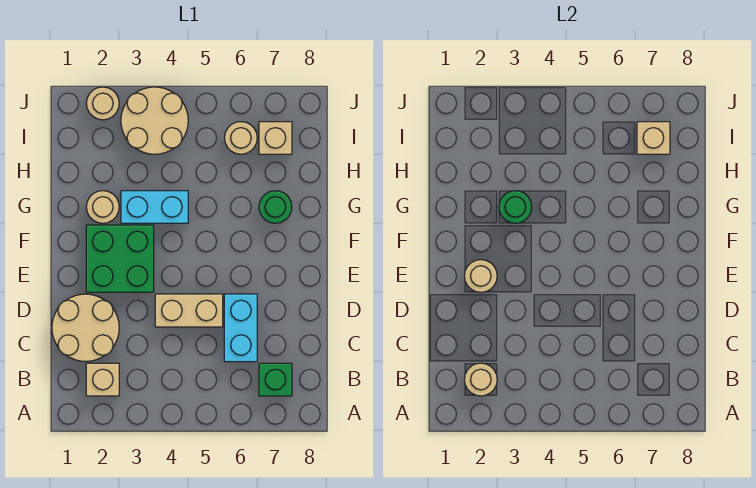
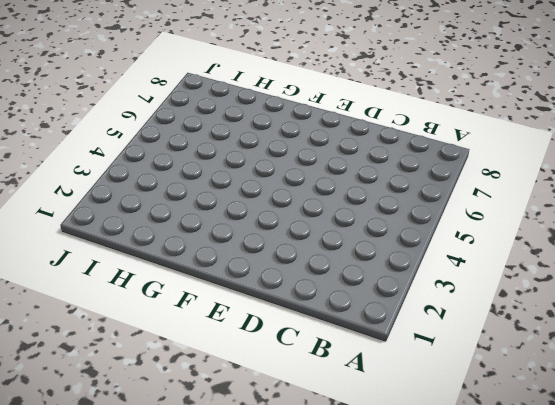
none -> tan brick B2 level 1
none -> green brick B7 level 1
none -> tan round brick C1:D2 level 1

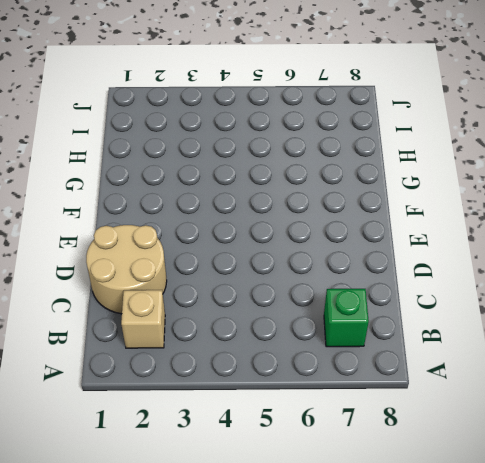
none -> cyan brick C6:D6 level 1
none -> tan brick D4:D5 level 1
none -> green brick E2:F3 level 1

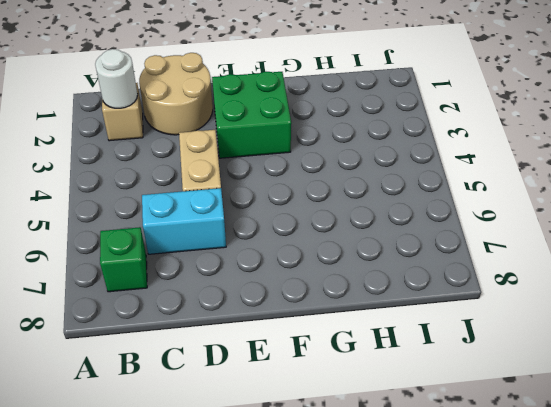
white round brick B2 level 2 -> tan round brick B2 level 2
none -> tan round brick G2 level 1
none -> cyan brick G3:G4 level 1
none -> green round brick G7 level 1

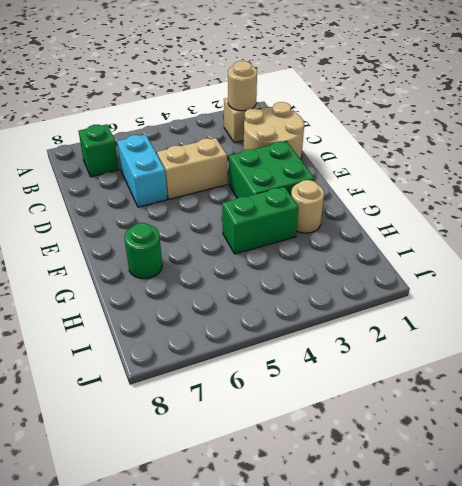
green brick G3:G4 level 1 -> cyan brick G3:G4 level 1
none -> tan round brick I3:J4 level 1
none -> tan round brick I6 level 1
none -> tan brick I7 level 1

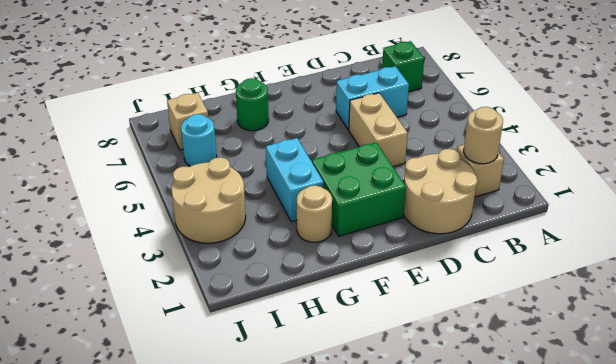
cyan round brick I6 level 1 -> tan round brick I6 level 1
none -> tan round brick J2 level 1
none -> tan round brick E2 level 2
none -> green round brick G3 level 2

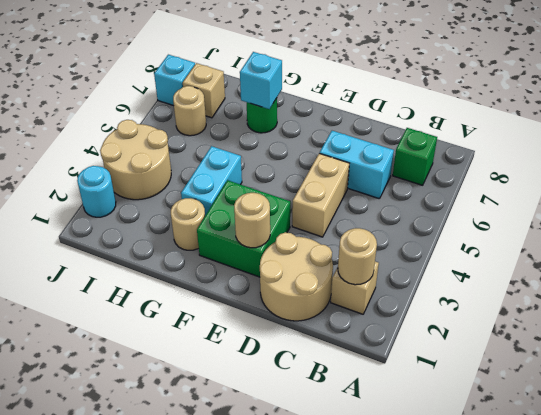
cyan brick G7 level 2 -> none
cyan round brick J2 level 1 -> tan round brick J2 level 1
cyan brick J7 level 1 -> none
none -> green round brick G3 level 2
none -> tan brick I7 level 2

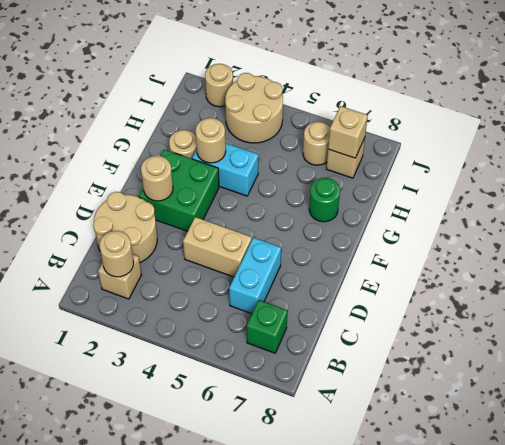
tan round brick G3 level 2 -> green round brick G3 level 2

